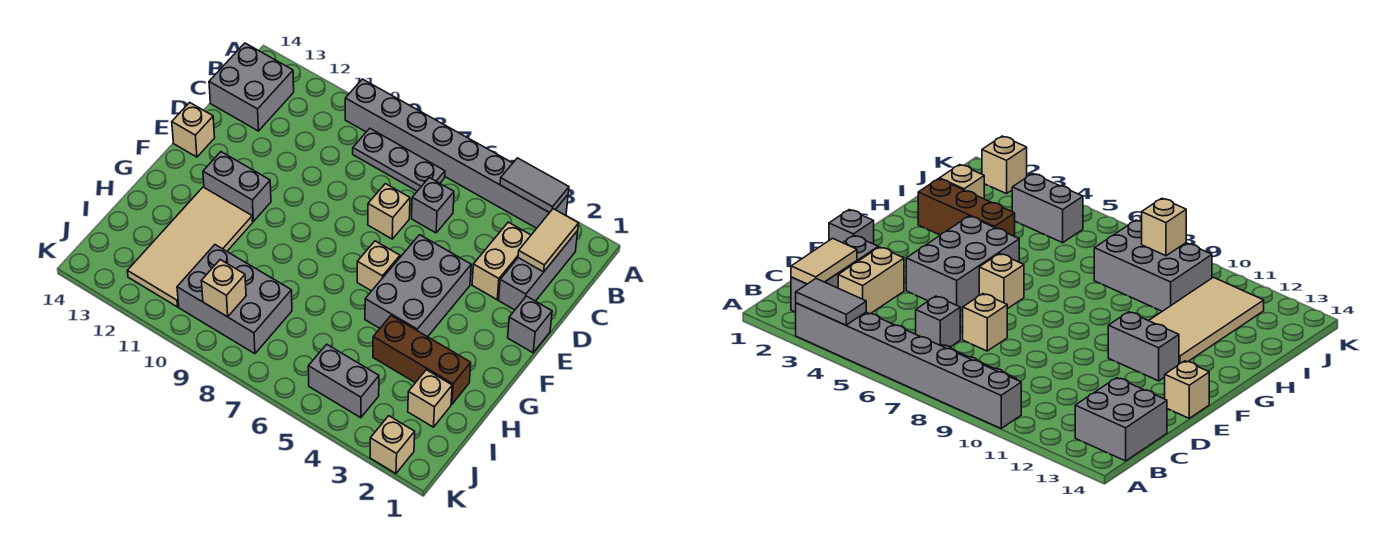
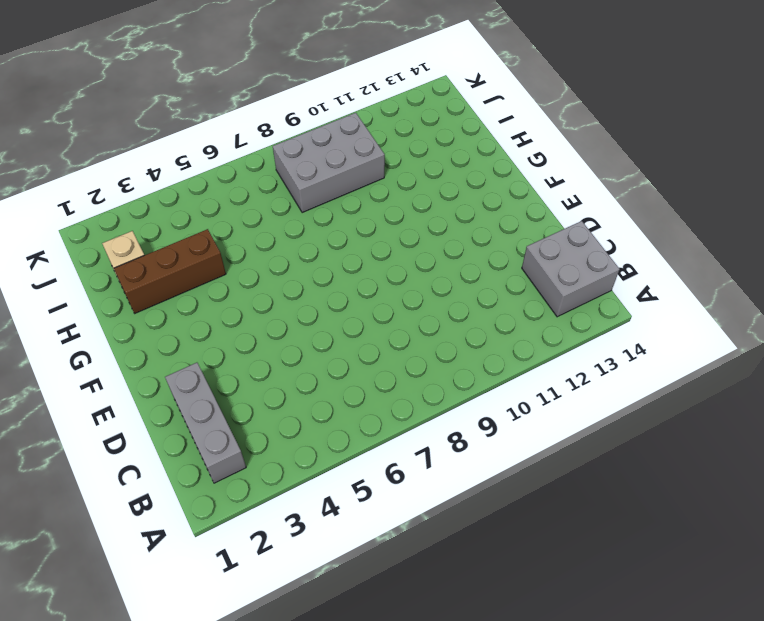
none -> grey brick A3:A10 level 1
none -> grey plate B7:B9 level 1
none -> tan brick C3:D3 level 1

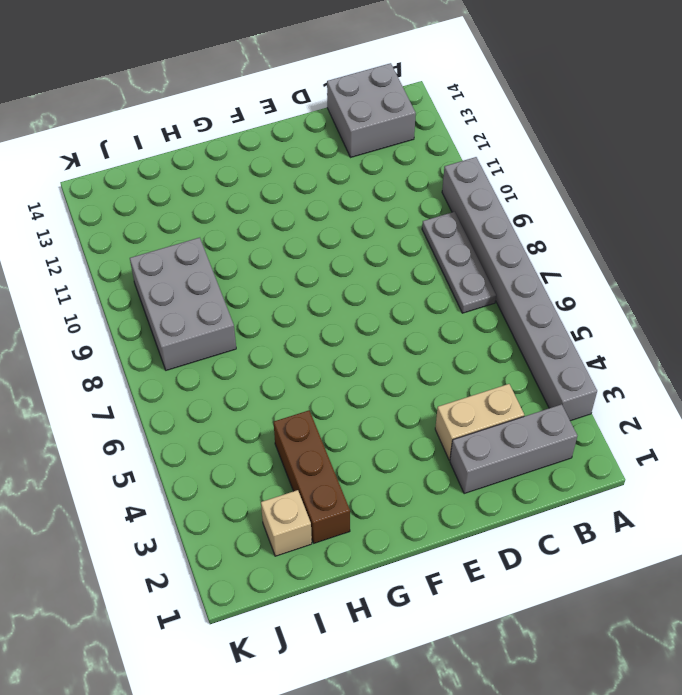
none -> grey brick C6 level 1
none -> tan brick D7 level 1
none -> grey brick E1 level 1

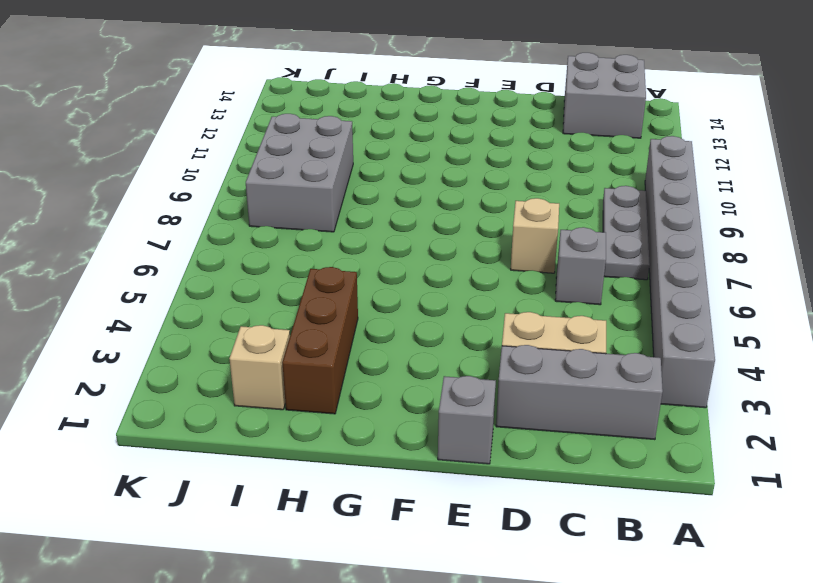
none -> grey brick E4:G5 level 1
none -> tan brick E14 level 1
none -> tan brick F6 level 1

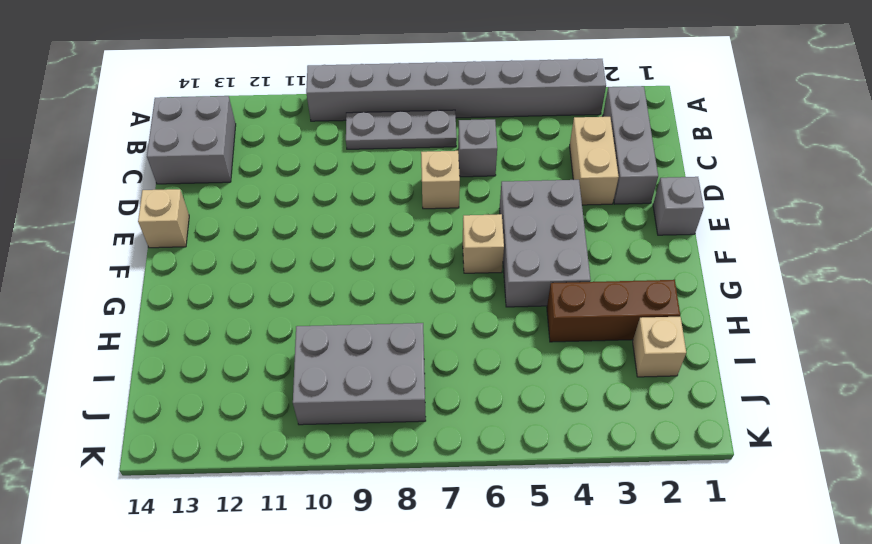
none -> grey brick F11:F12 level 1
none -> tan tile G11:J12 level 1
none -> grey brick J4:J5 level 1

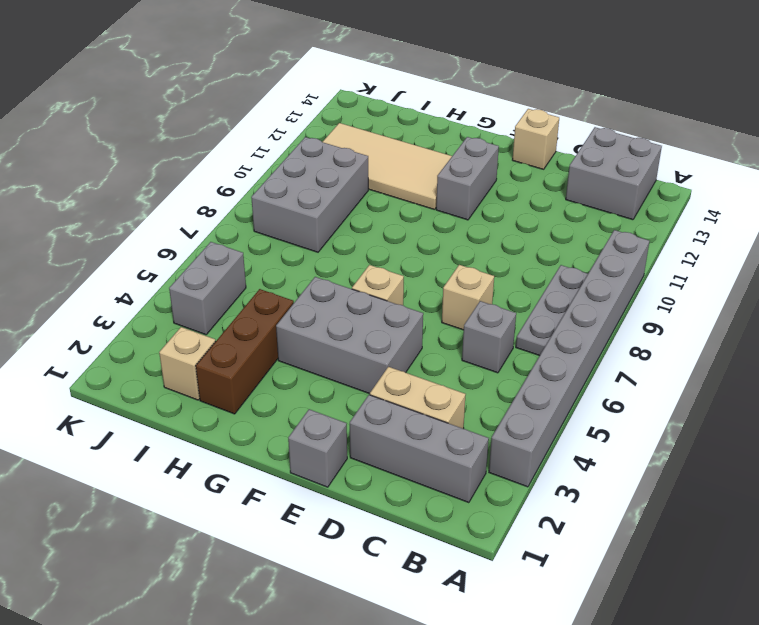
none -> tan brick K2 level 1
none -> grey tile A3:A4 level 2
none -> tan tile B2:C2 level 2

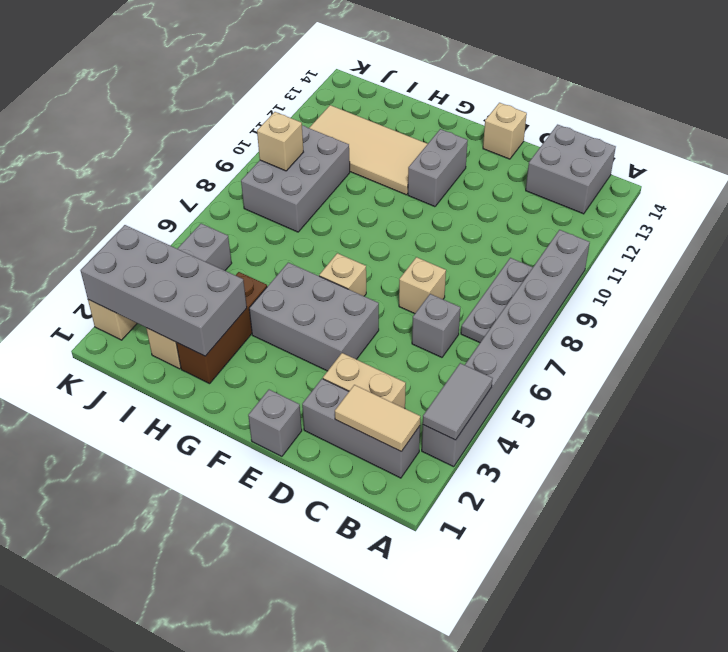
grey brick H2:K3 level 2 -> none

